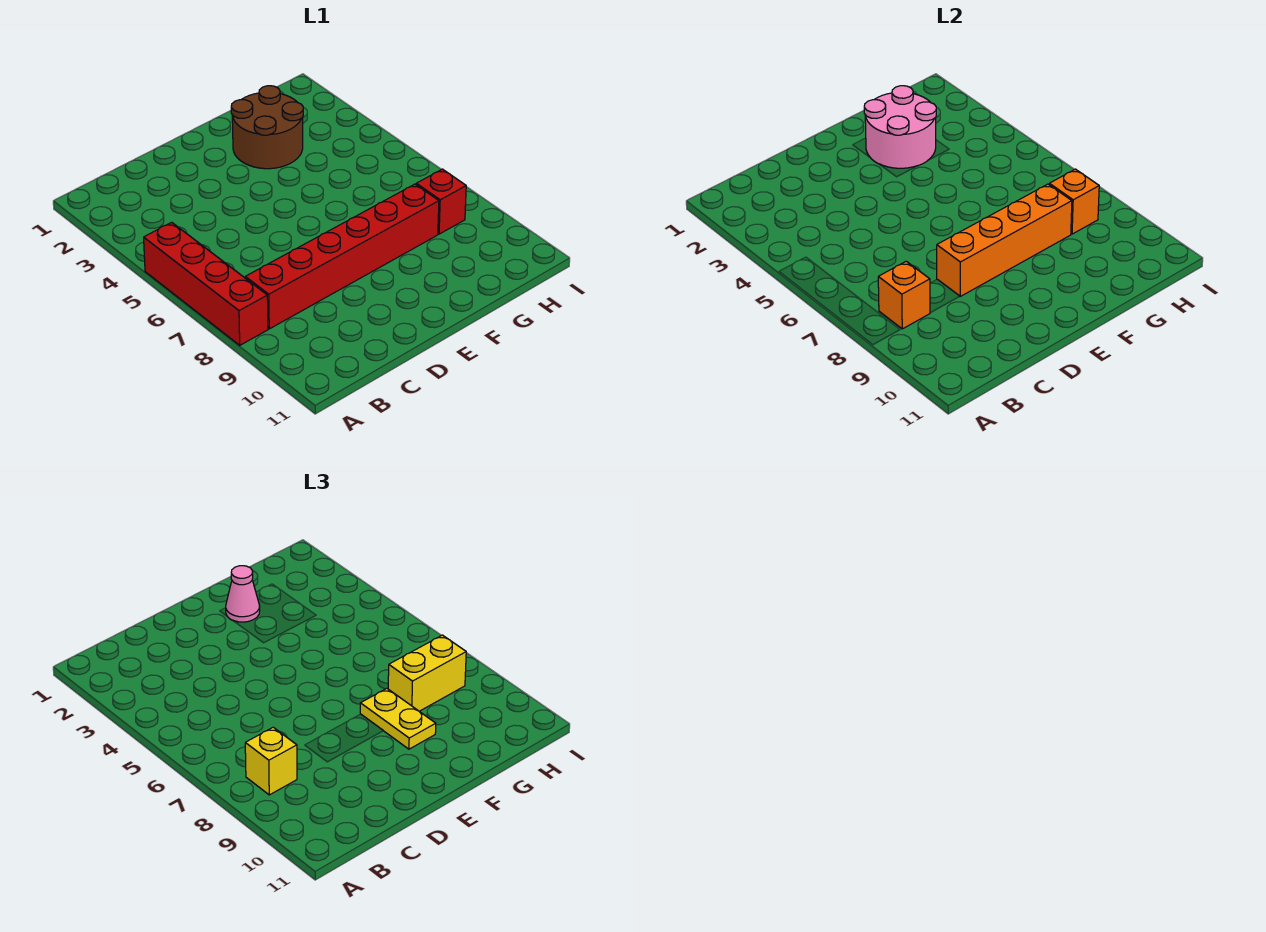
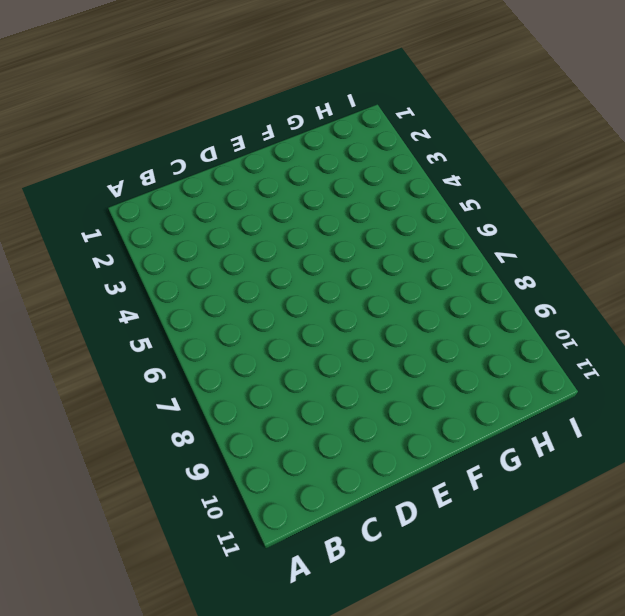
none -> red brick A5:A8 level 1
none -> red brick B8:G8 level 1
none -> brown round brick F2:G3 level 1

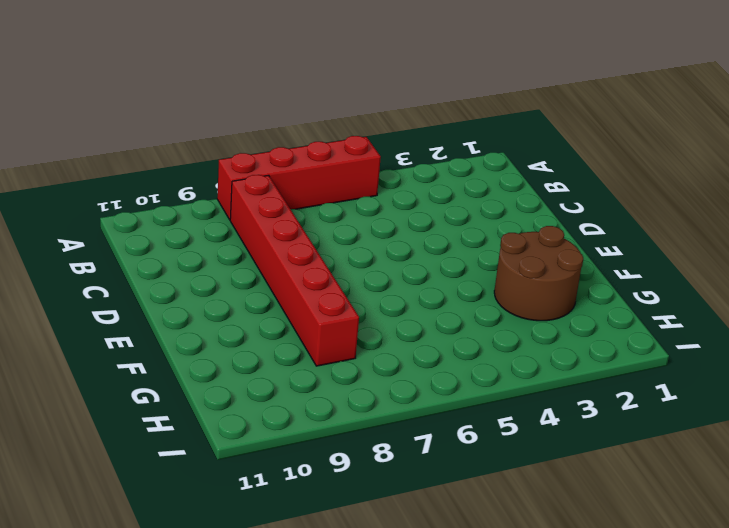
none -> red brick H8 level 1
none -> orange brick B8 level 2
none -> orange brick D8:G8 level 2

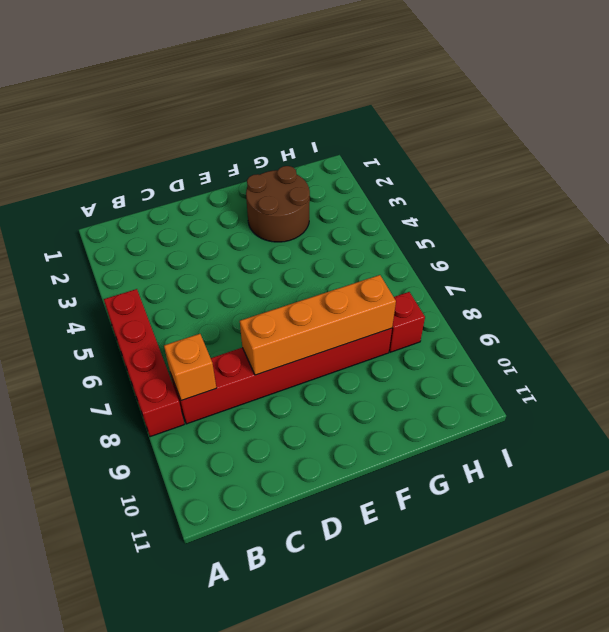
none -> pink round brick F2:G3 level 2
none -> orange brick H8 level 2
none -> yellow brick B8 level 3

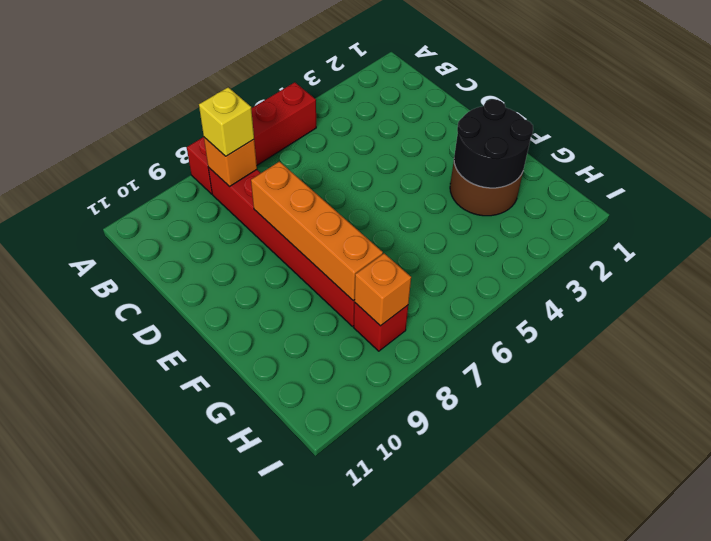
black round brick F2:G3 level 2 -> pink round brick F2:G3 level 2
none -> pink cone F2 level 3
none -> yellow plate F8:F9 level 3
none -> yellow brick G8:H8 level 3

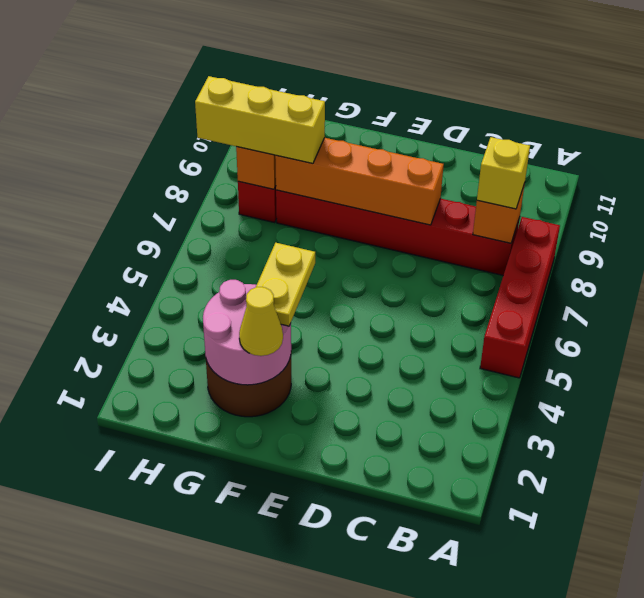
yellow cone F2 level 3 -> pink cone F2 level 3
yellow plate F3:F4 level 3 -> yellow plate F8:F9 level 3
yellow brick G8:I8 level 3 -> yellow brick G8:H8 level 3

